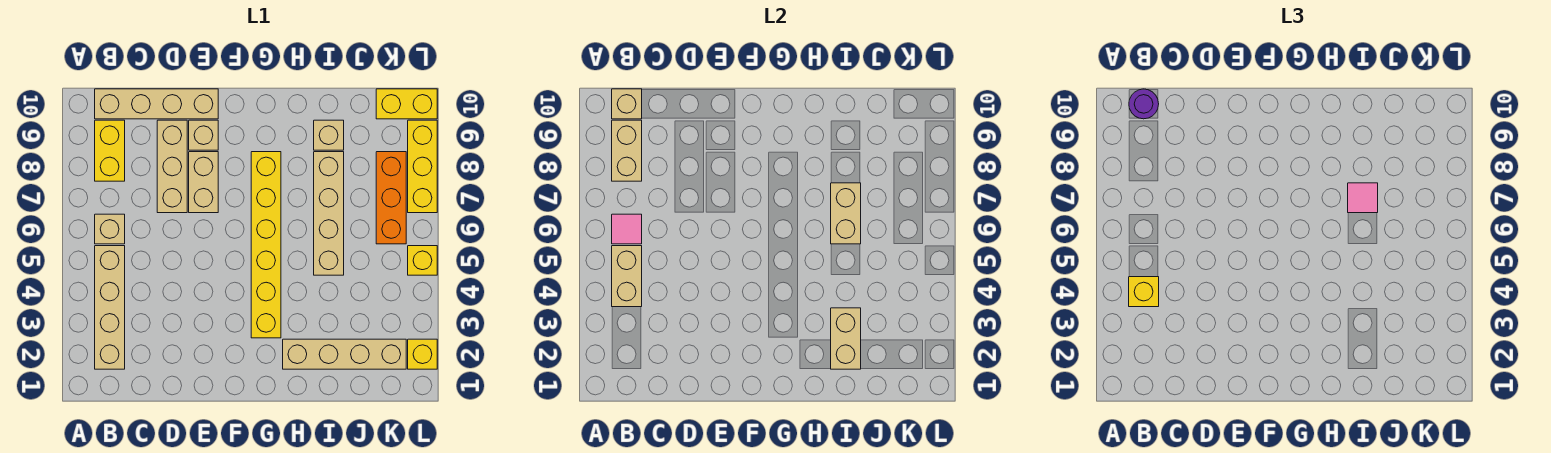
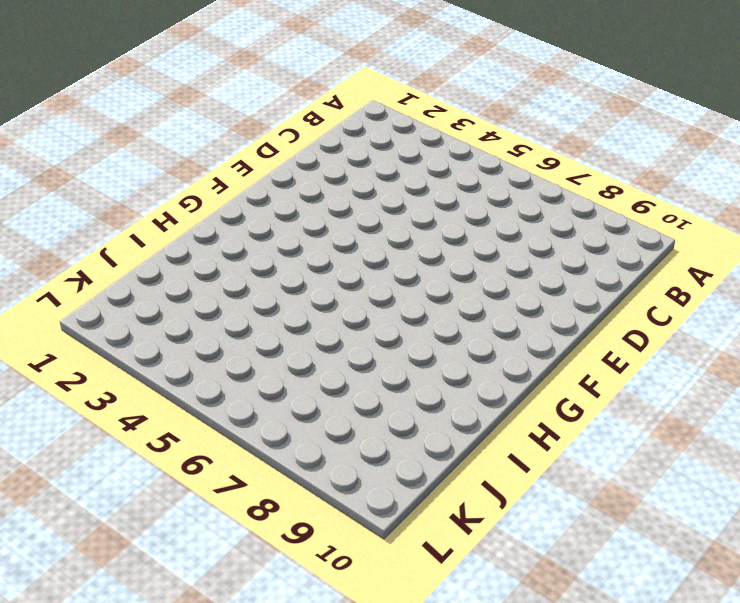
none -> tan brick B2:B5 level 1
none -> tan brick B6 level 1
none -> yellow brick B8:B9 level 1

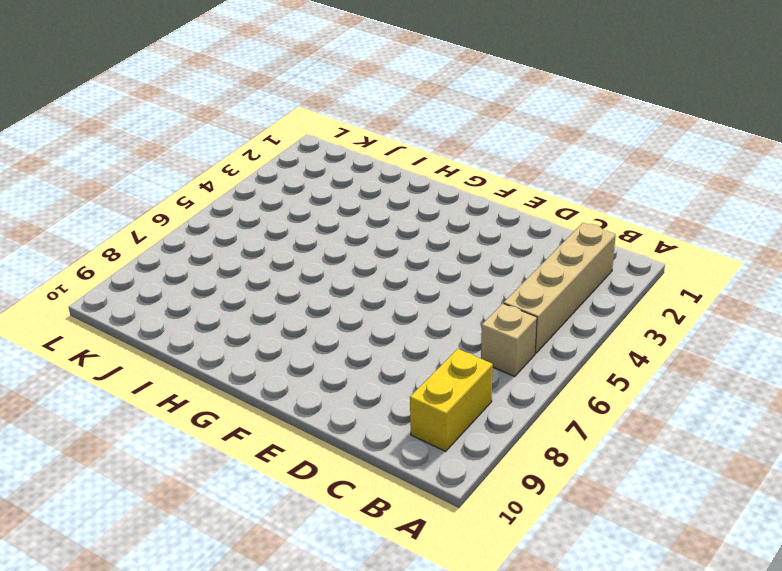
none -> tan brick B10:E10 level 1
none -> tan brick D7:D9 level 1
none -> tan brick E7:E8 level 1

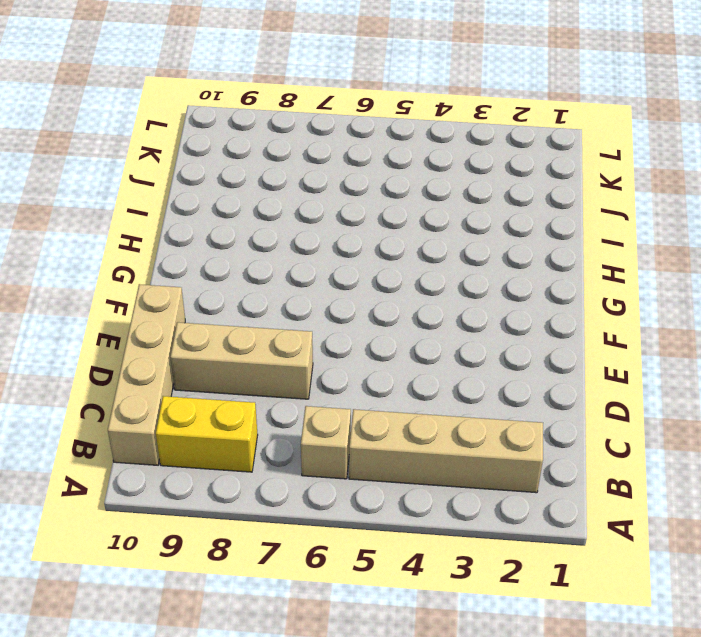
none -> tan brick E7:E8 level 1
none -> tan brick E9 level 1
none -> yellow brick G3:G8 level 1

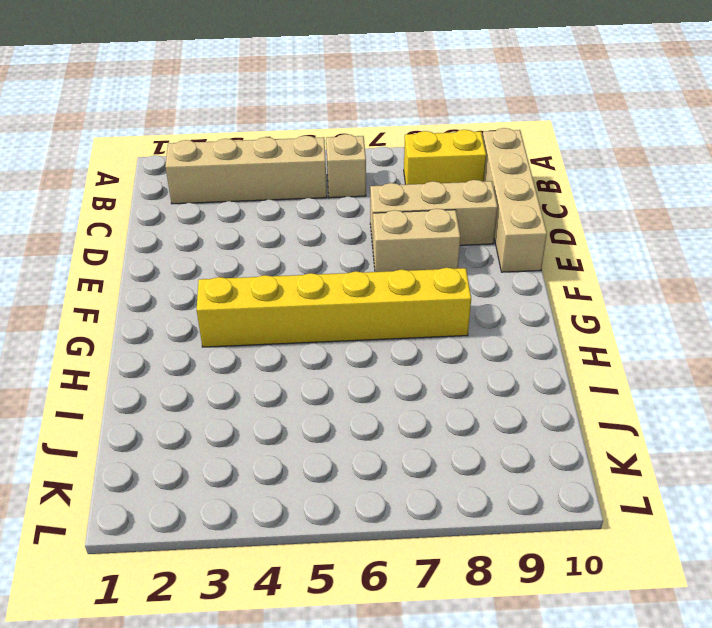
none -> tan brick E9 level 1
none -> tan brick H2:K2 level 1
none -> tan brick I5:I8 level 1

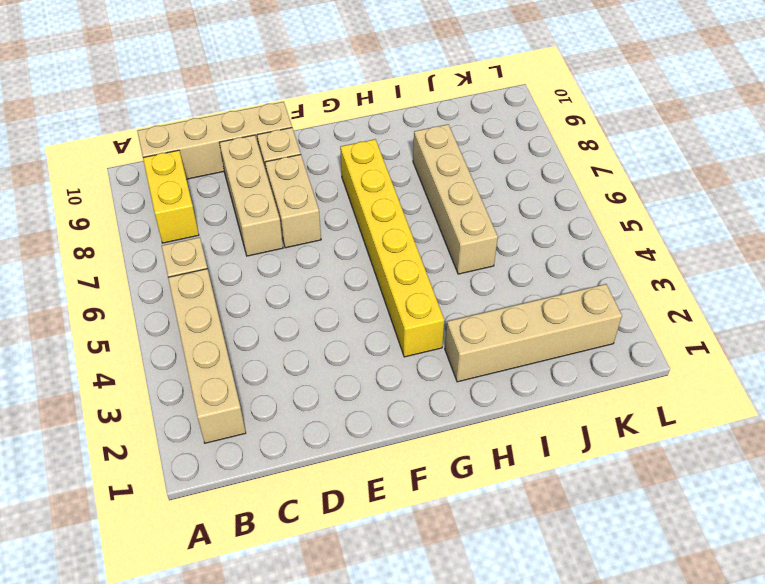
none -> tan brick I9 level 1
none -> orange brick K6:K8 level 1
none -> yellow brick K10:L10 level 1

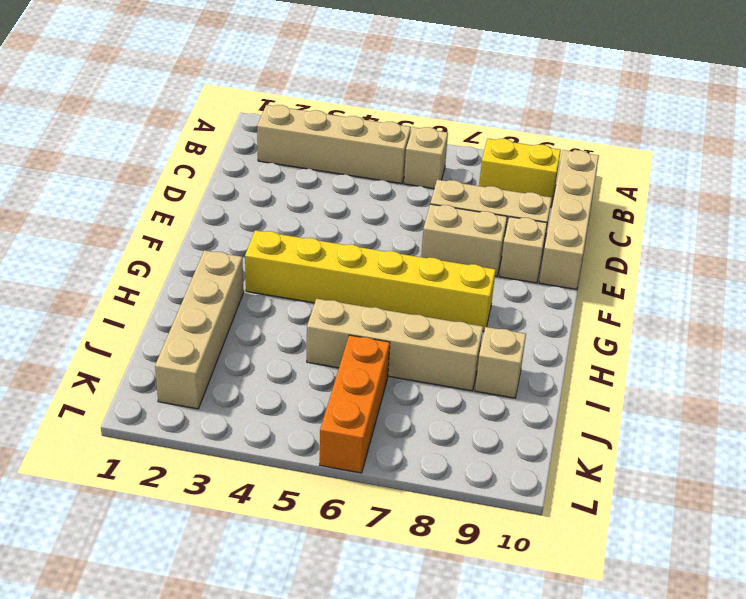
orange brick J6:L6 level 1 -> orange brick K6:K8 level 1
none -> yellow brick K10:L10 level 1
none -> yellow brick L2 level 1
none -> yellow brick L5 level 1

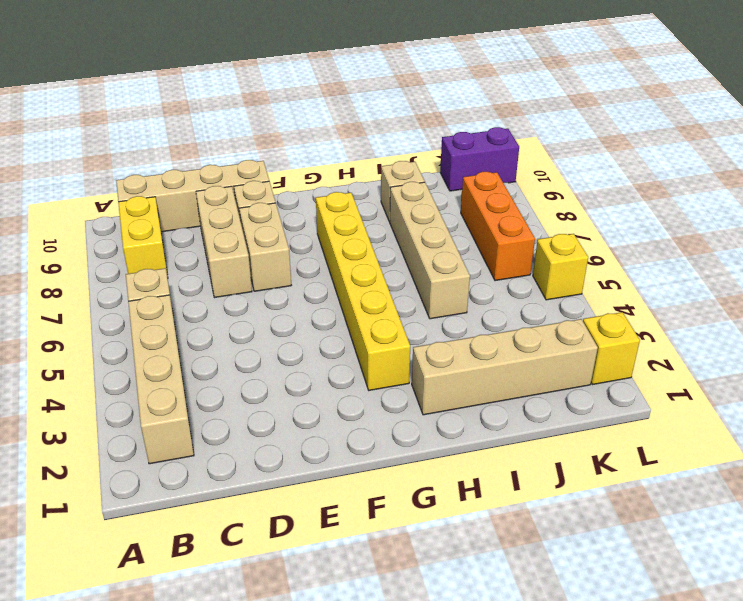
purple brick K10:L10 level 1 -> yellow brick K10:L10 level 1
none -> yellow brick L7:L9 level 1
none -> tan brick B4:B5 level 2
none -> pink tile B6 level 2

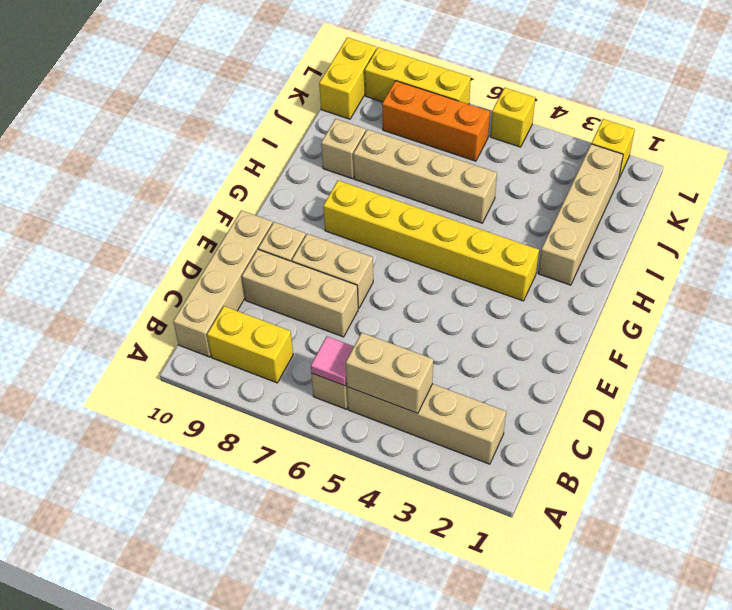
none -> tan brick B8:B9 level 2
none -> tan brick B10 level 2
none -> tan brick I2:I3 level 2

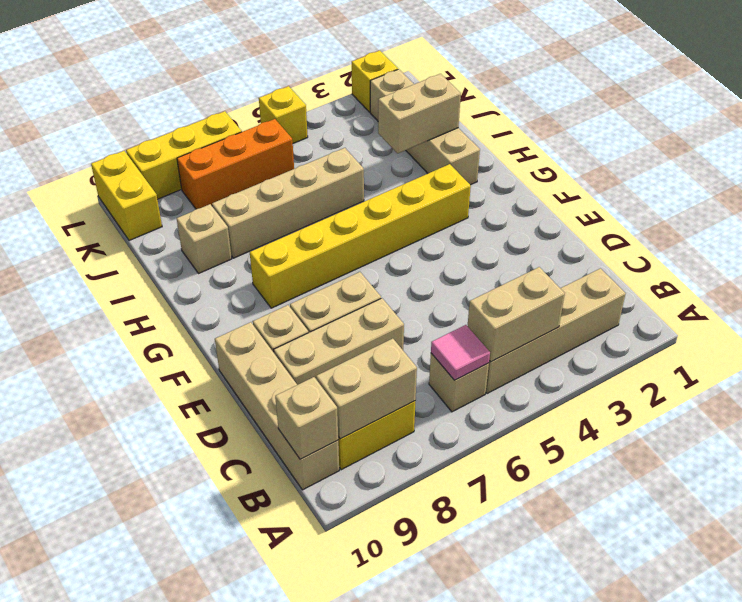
none -> tan brick I6:I7 level 2
none -> yellow brick B4 level 3
none -> purple round brick B10 level 3

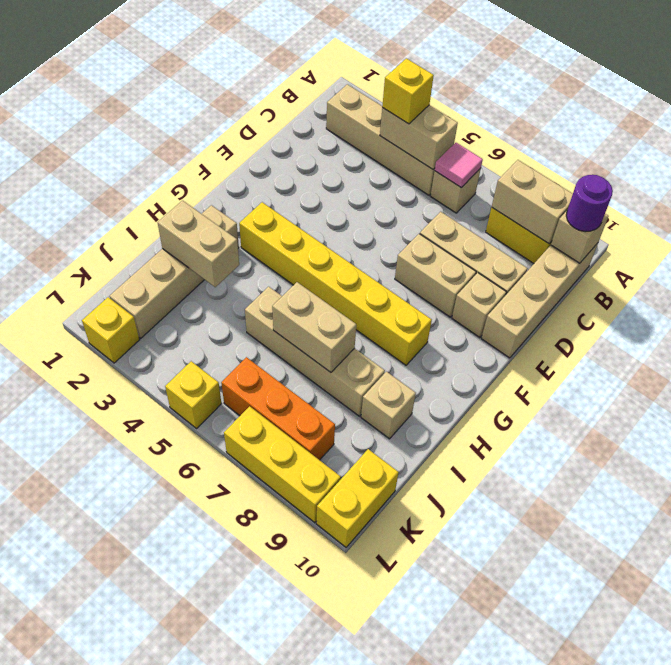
none -> pink tile I7 level 3

